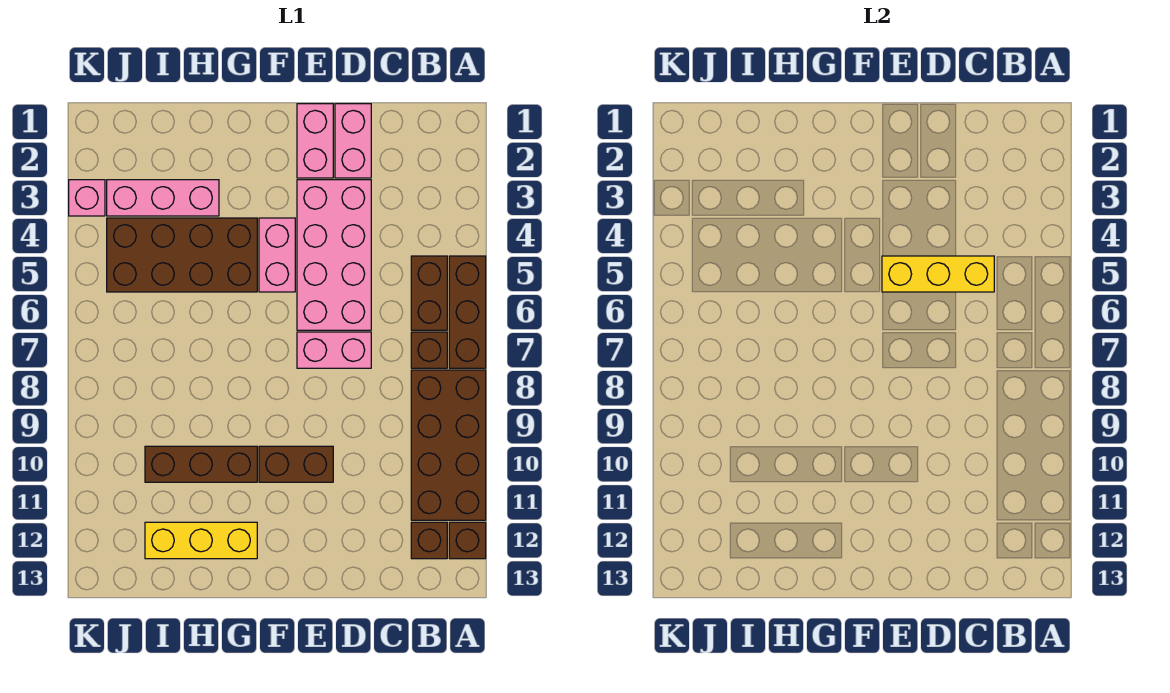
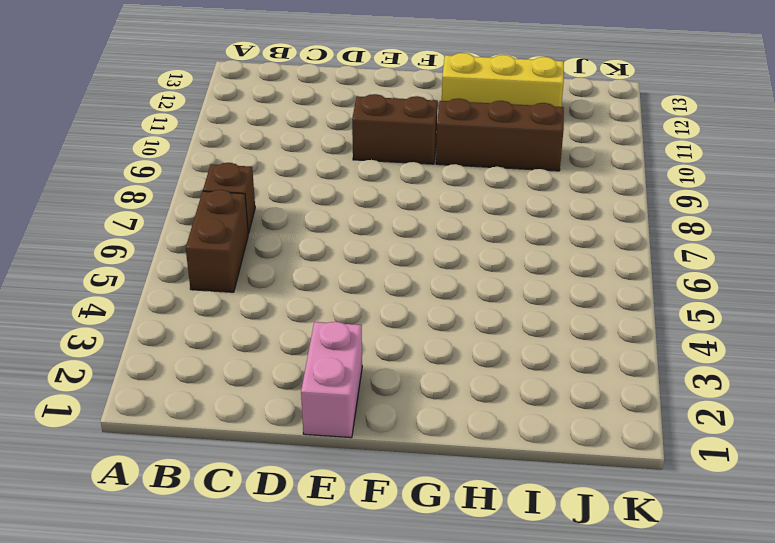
none -> brown brick A5:A7 level 1
none -> brown brick A8:B11 level 1
none -> brown brick A12 level 1

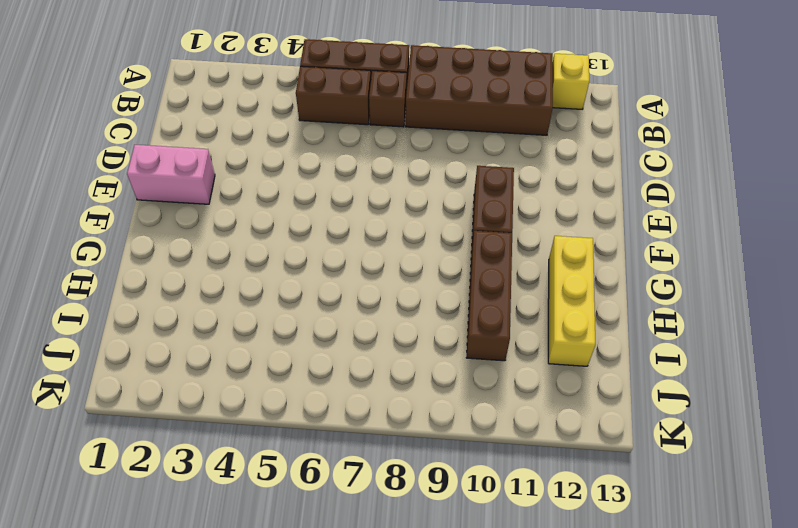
yellow brick A12 level 1 -> brown brick A12 level 1
none -> brown brick B12 level 1
none -> pink brick D1:D2 level 1
none -> pink brick D3:E6 level 1

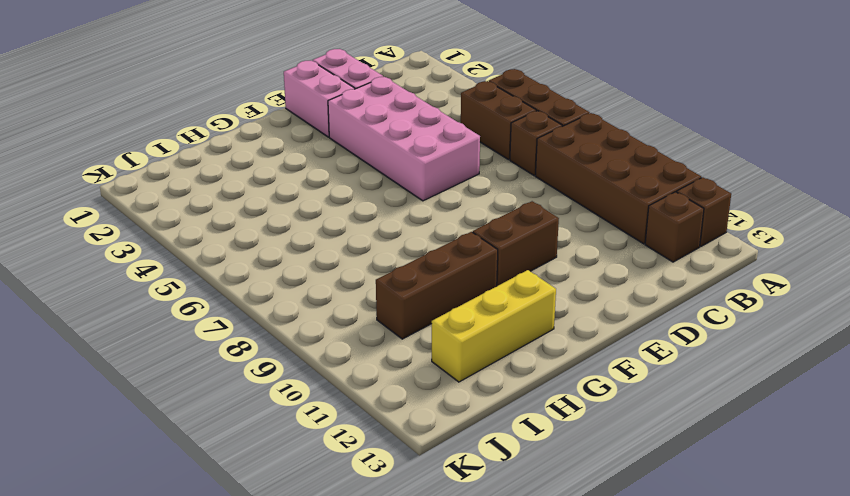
none -> pink brick D7:E7 level 1
none -> pink brick F4:F5 level 1
none -> brown brick G4:J5 level 1

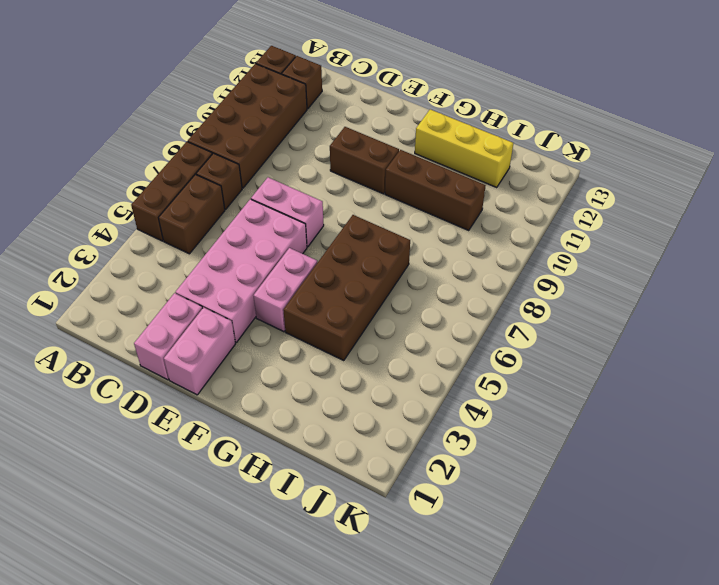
brown brick G4:H7 level 1 -> brown brick G4:J5 level 1
none -> pink brick H3:J3 level 1
none -> pink brick K3 level 1
none -> yellow brick C5:E5 level 2

